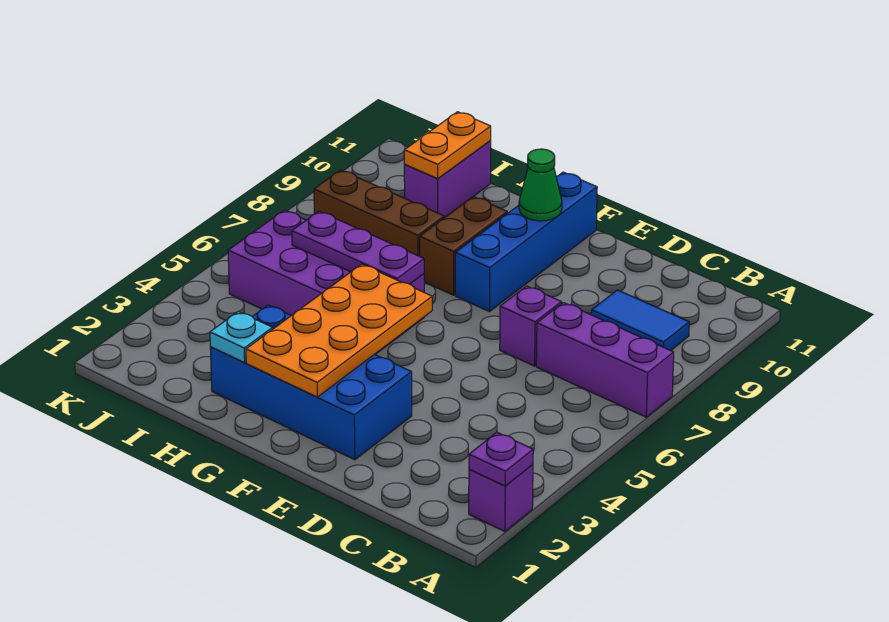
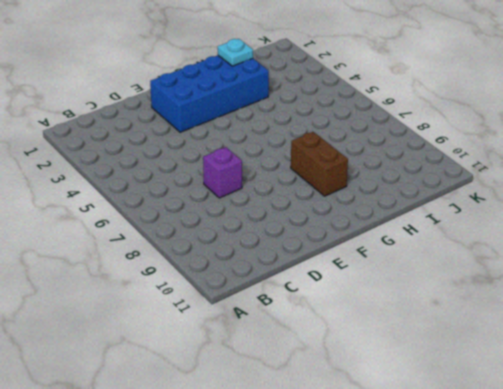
none -> purple brick A2 level 1
none -> purple brick A7:C7 level 1
none -> blue tile B9:C9 level 1

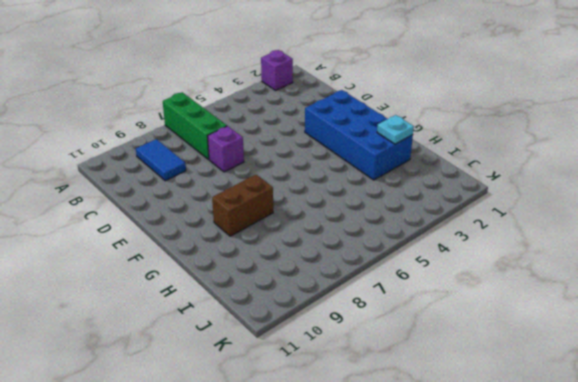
green brick A7:C7 level 1 -> purple brick A7:C7 level 1
none -> blue brick F8:F11 level 1
none -> purple brick G5:J6 level 1
none -> brown brick H8:J8 level 1

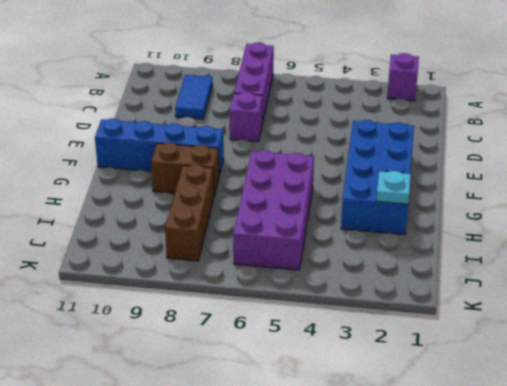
none -> purple brick I10:I11 level 1
none -> purple plate A2 level 2
none -> orange plate F2:G5 level 2

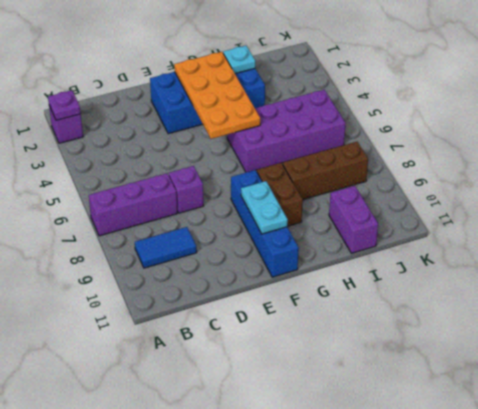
cyan plate F9:F10 level 2 -> green cone F10 level 2
none -> purple plate G6:I6 level 2
none -> orange plate I10:I11 level 2

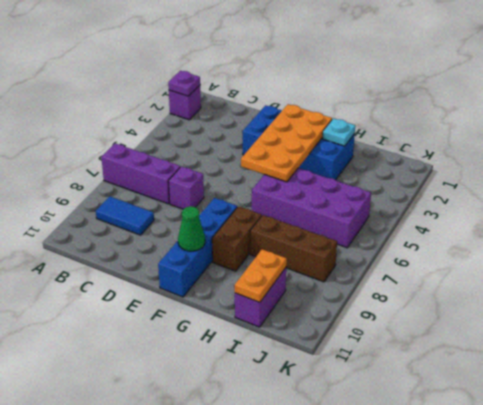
none -> purple plate G6:I6 level 2

